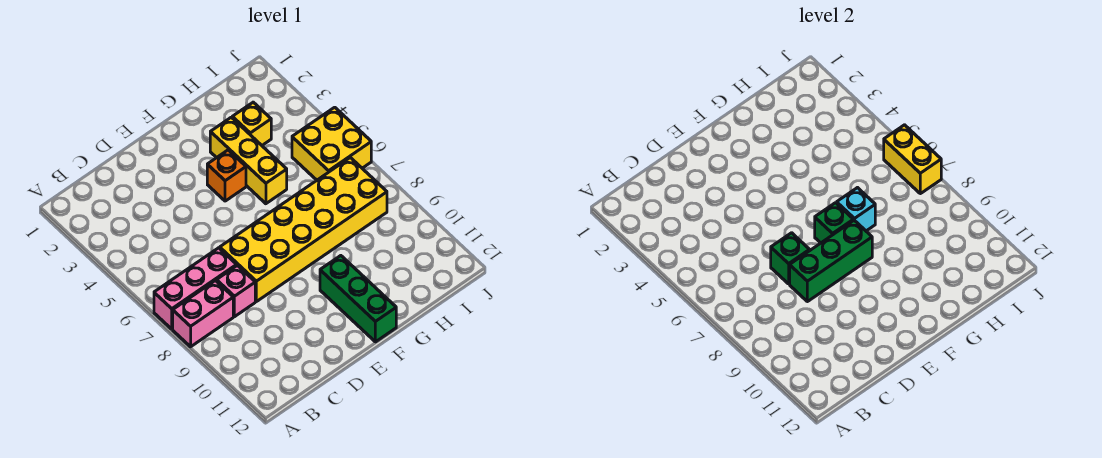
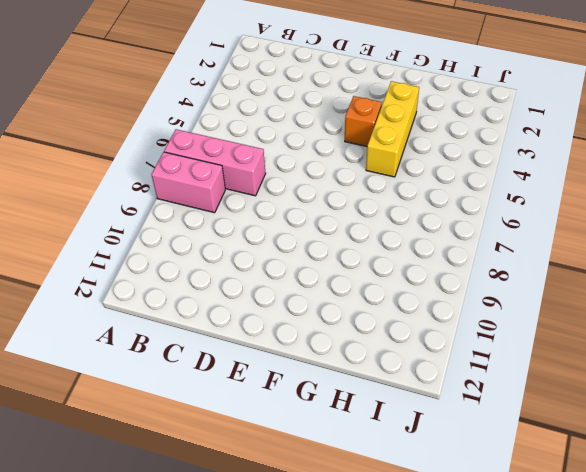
none -> pink brick C8 level 1
none -> yellow brick D7:I8 level 1
none -> green brick F10:F12 level 1

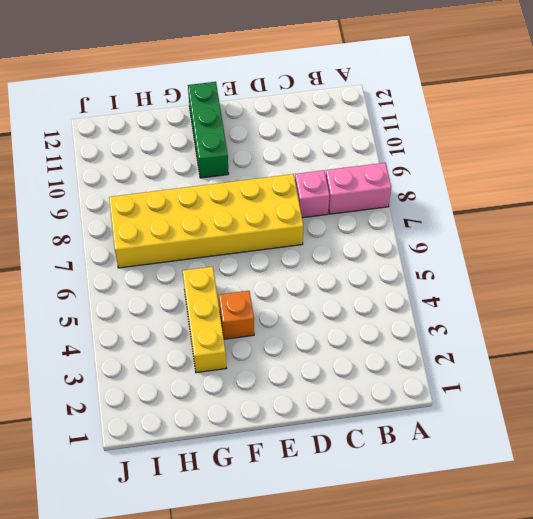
none -> pink brick A7:C7 level 1
none -> yellow brick H3 level 1
none -> yellow brick I5:J6 level 1

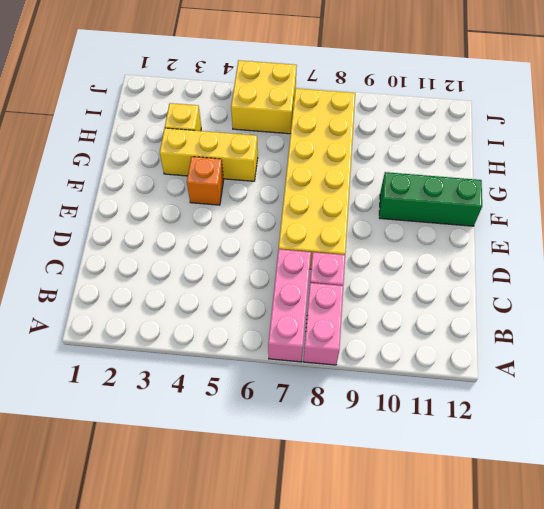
none -> green brick D7 level 2
none -> green brick D8:F8 level 2
none -> green brick F7 level 2

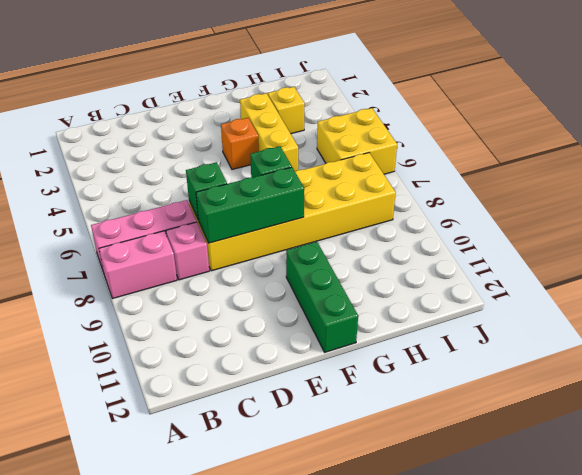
none -> cyan brick G7 level 2
none -> yellow brick J6:J7 level 2

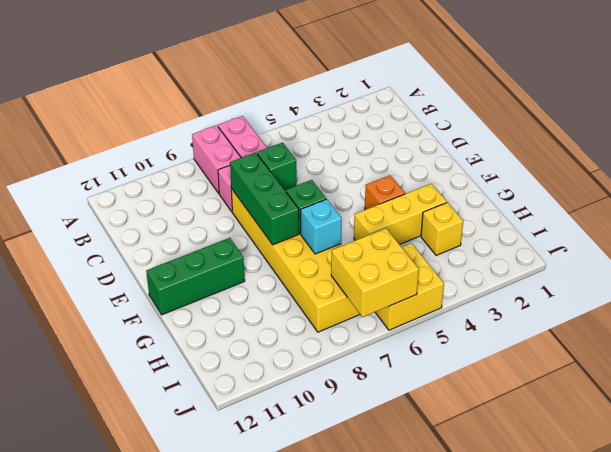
yellow brick I6:J7 level 2 -> yellow brick J6:J7 level 2

